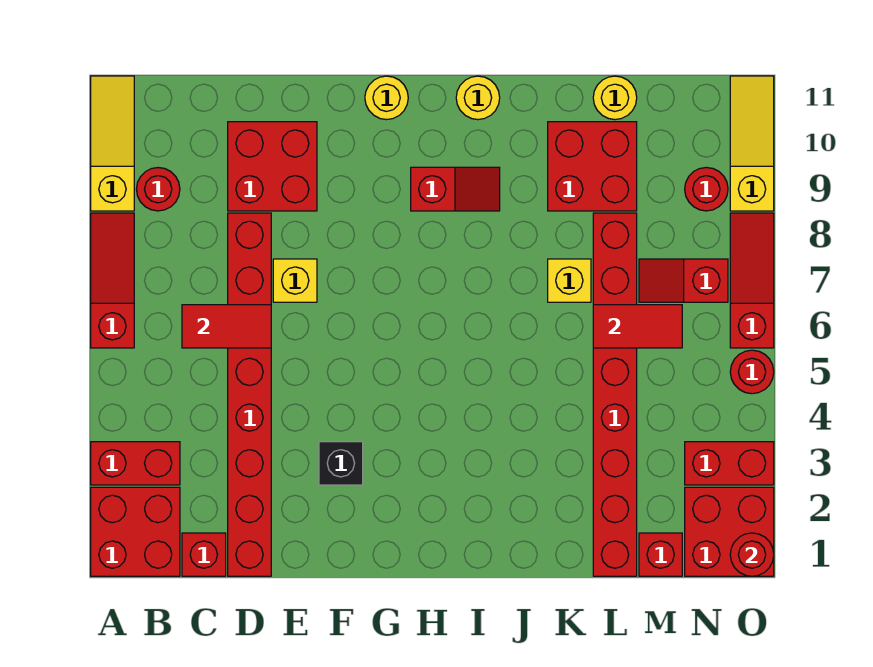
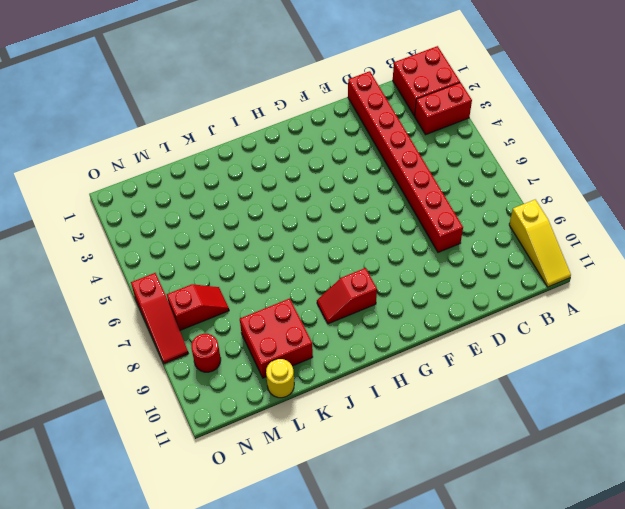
none -> red slope A6:A8 level 1 top 6
none -> red round brick B9 level 1
none -> red brick C1 level 1

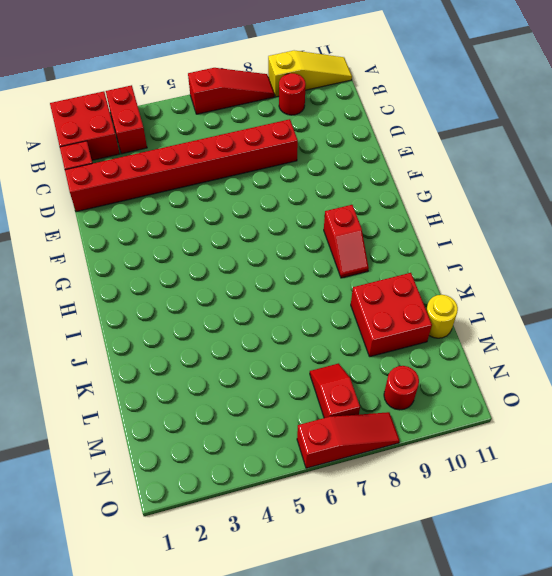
none -> red brick D9:E10 level 1
none -> yellow brick E7 level 1
none -> black brick F3 level 1

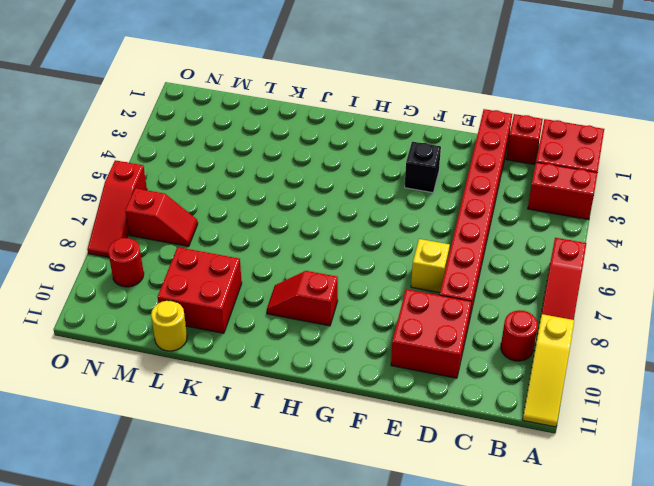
none -> yellow round brick G11 level 1
none -> yellow round brick I11 level 1
none -> yellow brick K7 level 1

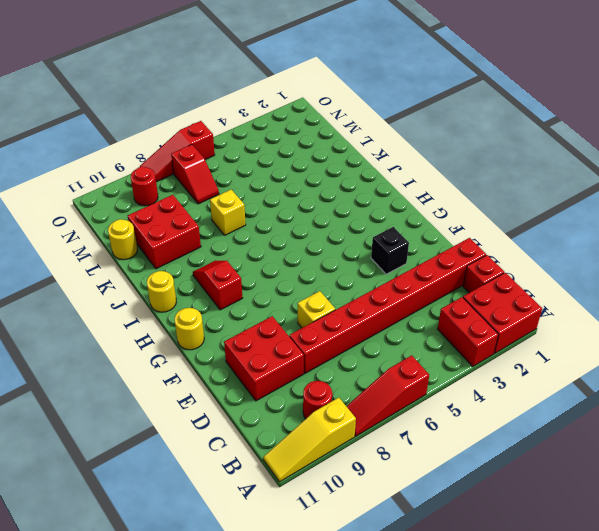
none -> red brick L1:L8 level 1
none -> red brick M1 level 1
none -> red brick N1:O2 level 1

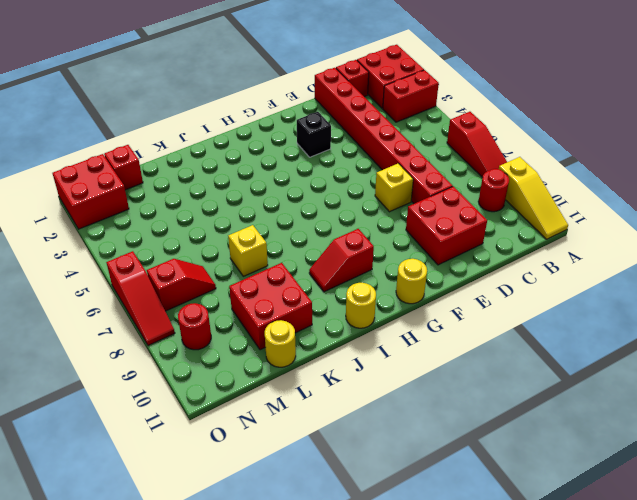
none -> red brick L1:L8 level 1
none -> red brick N3:O3 level 1
none -> red round brick O5 level 1

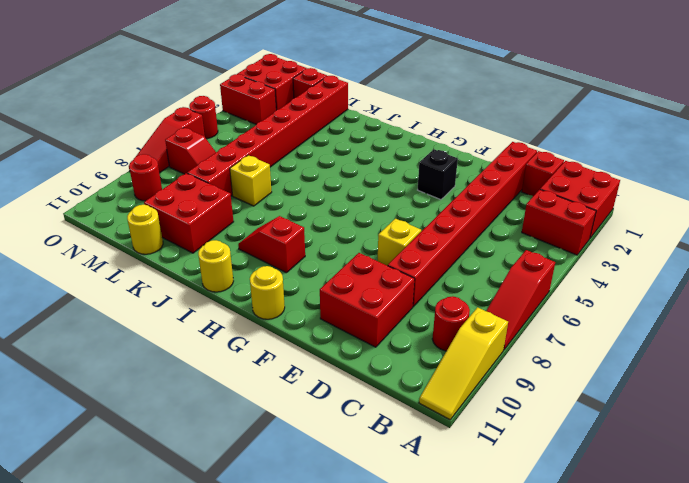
none -> yellow slope O9:O11 level 1 top 9
none -> red tile C6:D6 level 2
none -> red tile L6:M6 level 2

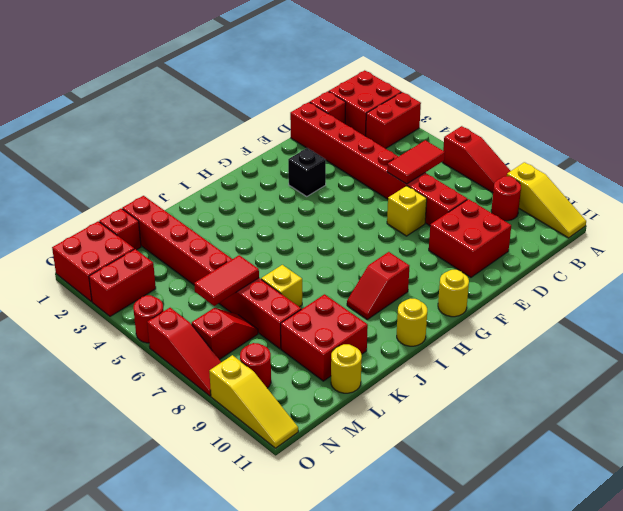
none -> red round brick O1 level 2

